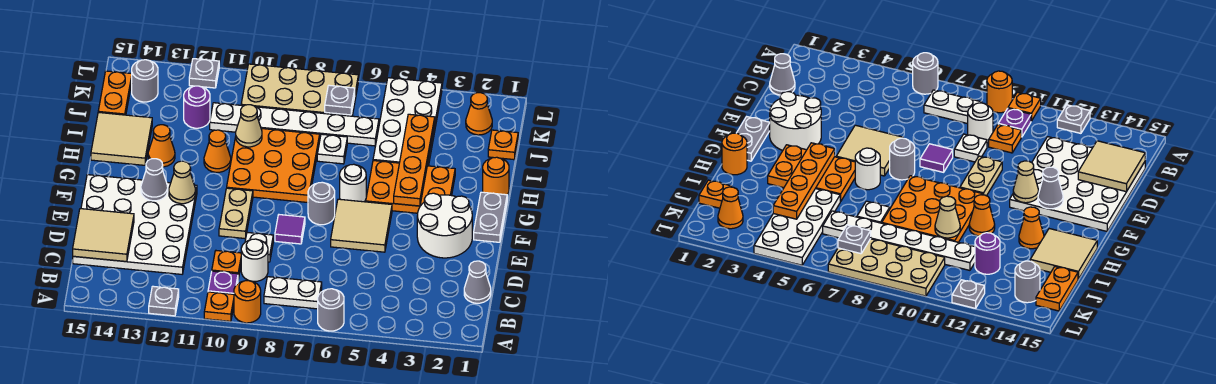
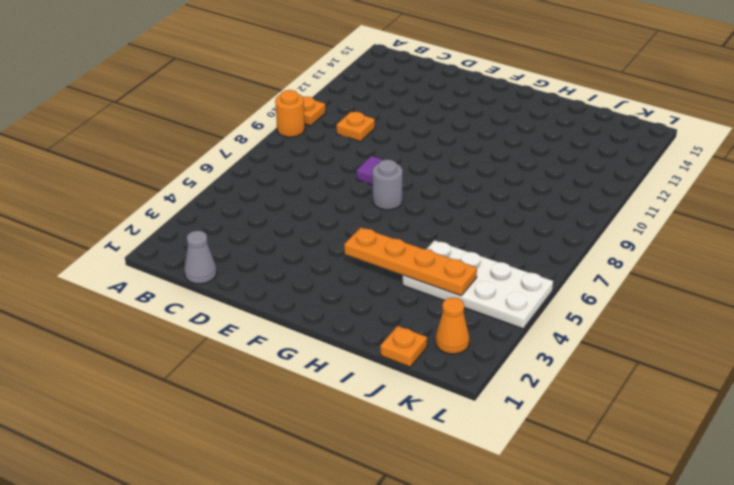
none -> grey round brick A6 level 1
none -> grey plate A12 level 1
none -> white plate B7:B8 level 1
none -> purple plate B10 level 1

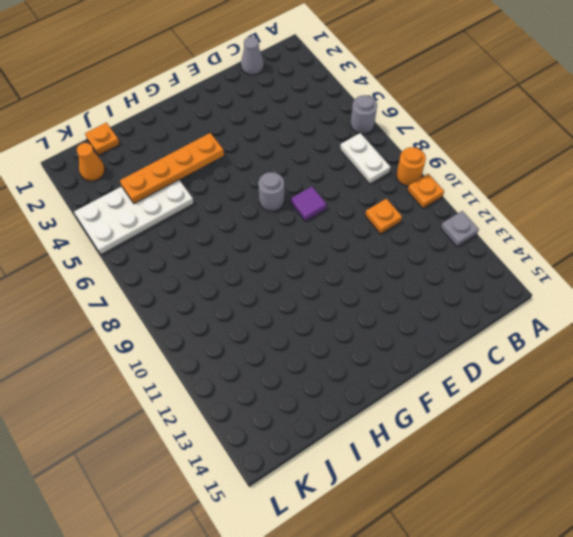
none -> purple plate B10 level 1
none -> white round brick C9 level 1
none -> white plate C12:F15 level 1
none -> white plate D9 level 1

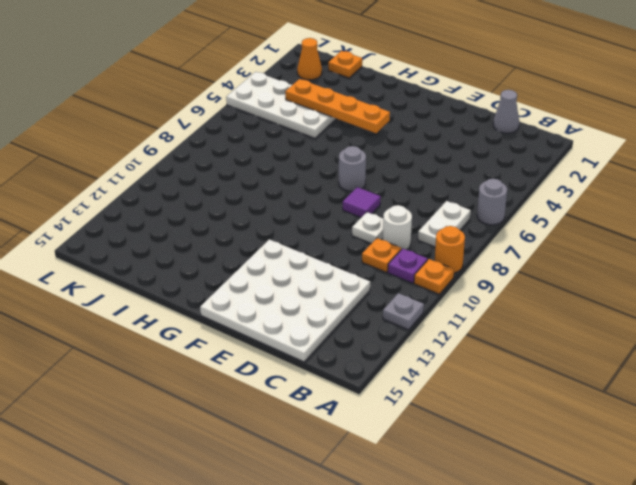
none -> white round brick E2:F3 level 1
none -> tan tile E5:F6 level 1
none -> tan plate E10:F10 level 1
none -> grey plate F1:G1 level 1

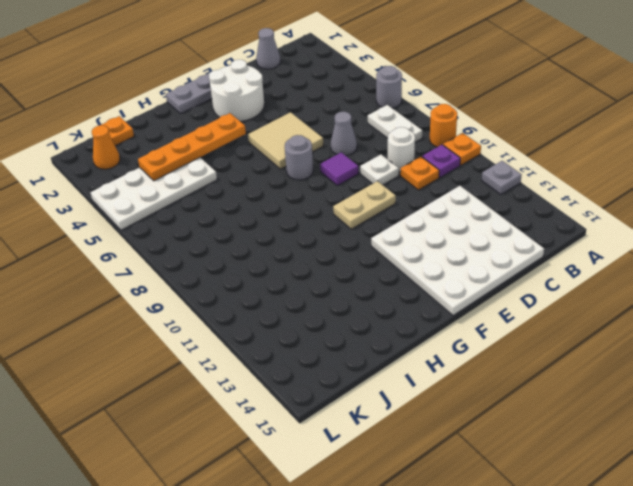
grey cone D7 level 1 -> grey cone F13 level 2
none -> orange plate G3:H5 level 1
none -> white round brick G6 level 1
none -> orange plate G8:I10 level 1
none -> orange round brick H1 level 1

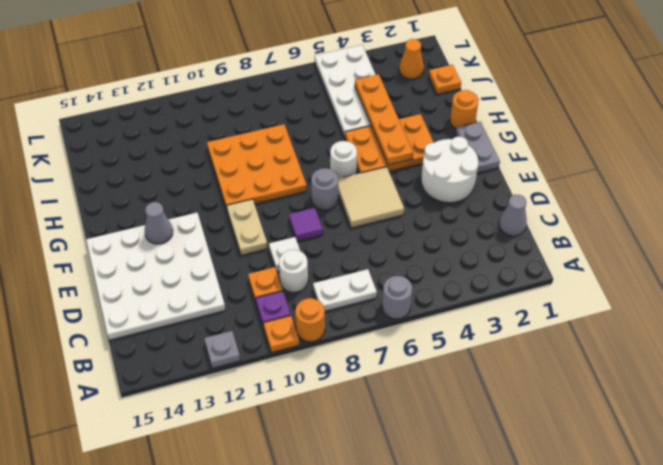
none -> orange cone H11 level 1
none -> orange cone H13 level 1
none -> tan tile H14:I15 level 1
none -> white plate I7 level 1

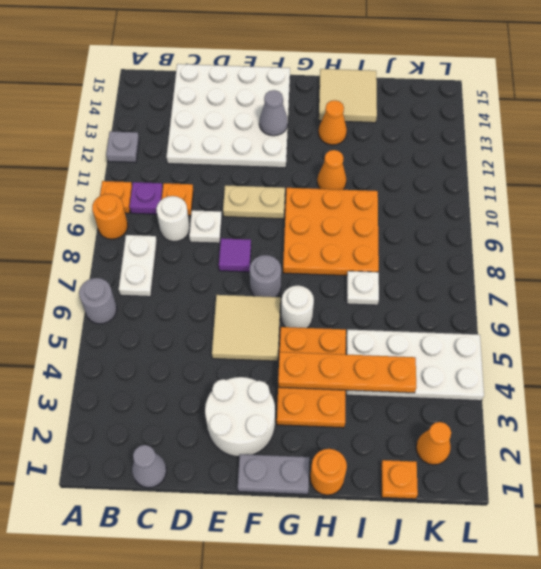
none -> white plate J6:J11 level 1
none -> purple round brick J12 level 1
none -> orange plate J15:K15 level 1
none -> tan plate K7:L10 level 1

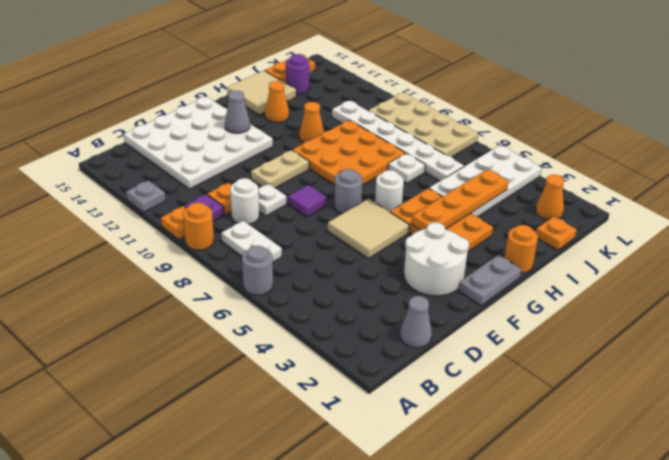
purple round brick J14 level 1 -> purple round brick J12 level 1
none -> grey round brick K14 level 1
none -> grey plate L12 level 1
none -> tan tile C14:D15 level 2
none -> tan cone F12 level 2

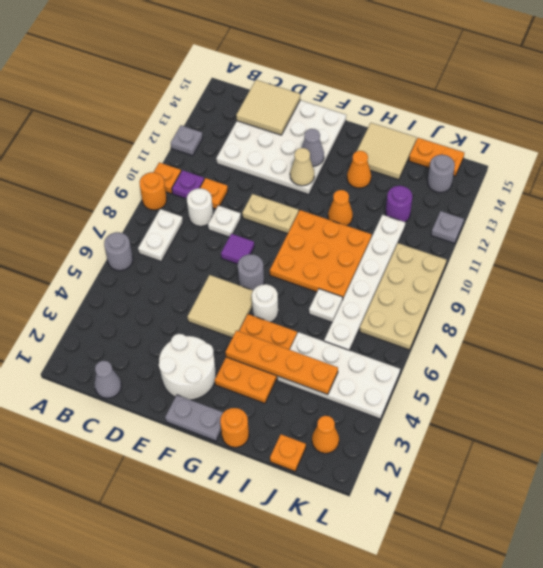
none -> tan cone I10 level 2
none -> grey plate K7 level 2

